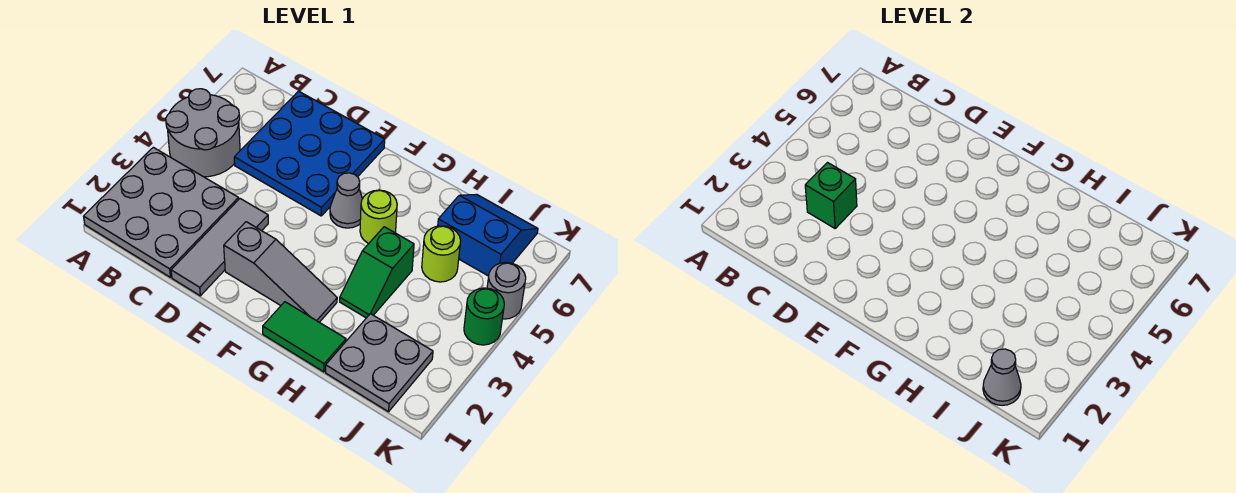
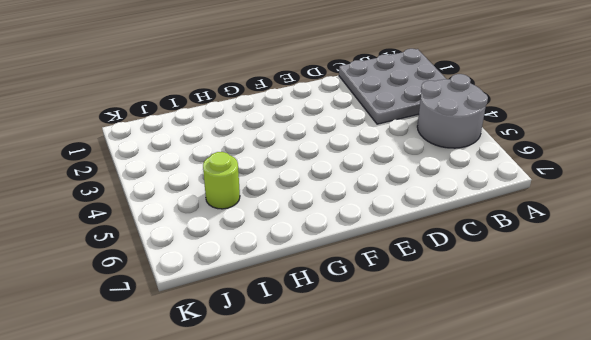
none -> blue plate C5:E7 level 1
none -> grey tile D1:D3 level 1
none -> grey slope E2:G2 level 1 top E

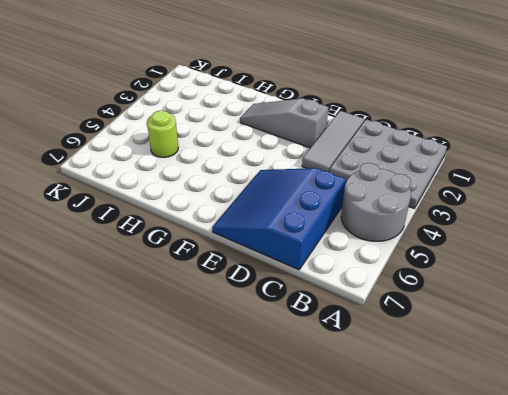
blue slope C5:E7 level 1 top C -> blue plate C5:E7 level 1
none -> grey cone F5 level 1
none -> green tile G1:H1 level 1
none -> lime round brick G5 level 1

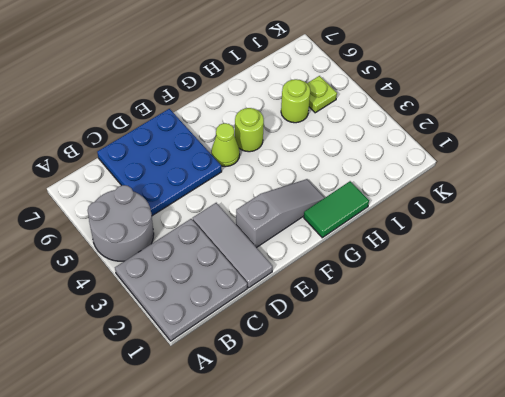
lime cone F5 level 1 -> grey cone F5 level 1
lime plate J5 level 1 -> none
none -> green slope H3:H4 level 1 top 4
none -> grey plate I1:J2 level 1
none -> blue slope I6:J7 level 1 top 6

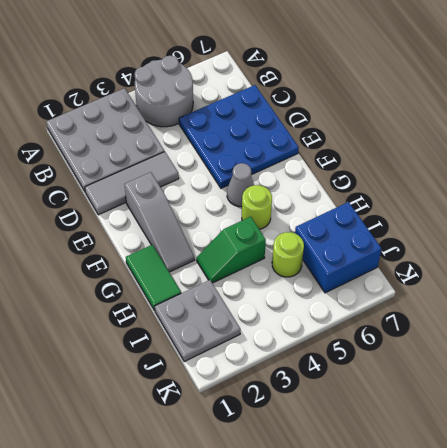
blue brick I6:J7 level 1 -> blue slope I6:J7 level 1 top 6
none -> green round brick K4 level 1
none -> grey round brick K5 level 1
none -> green brick C3 level 2

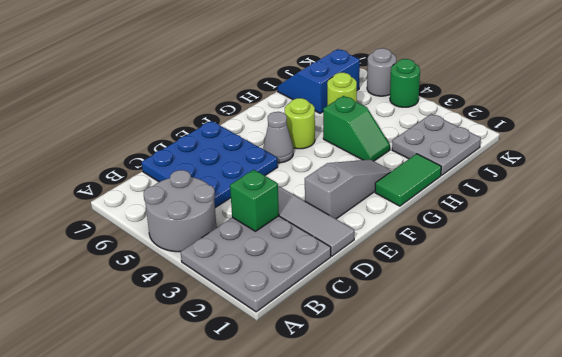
none -> grey cone J1 level 2

